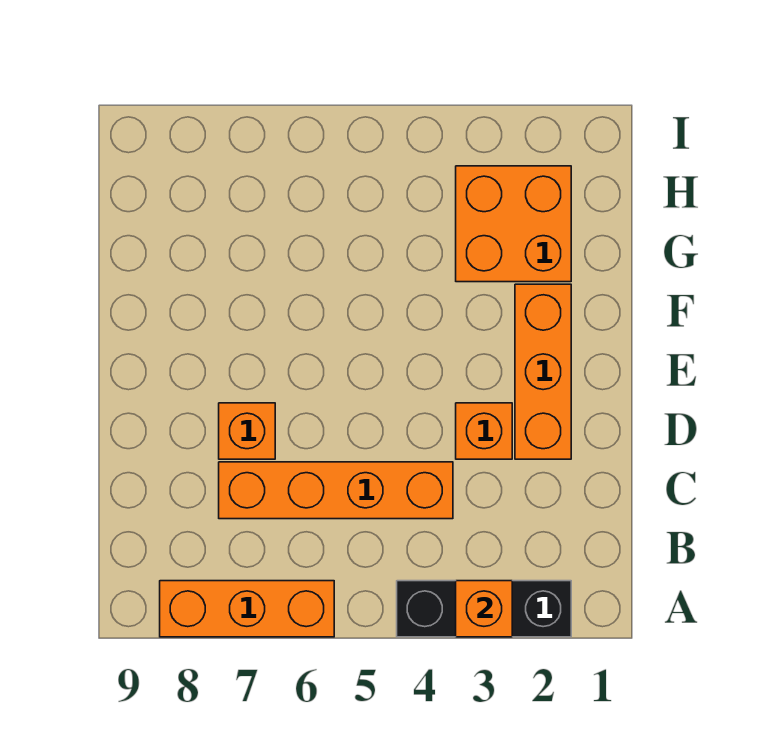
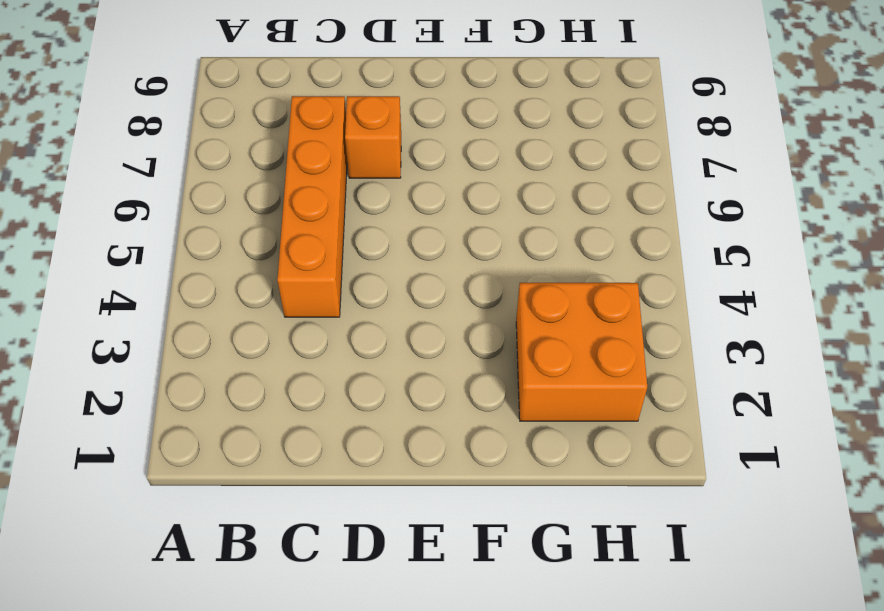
none -> black brick A2:A4 level 1
none -> orange brick A6:A8 level 1

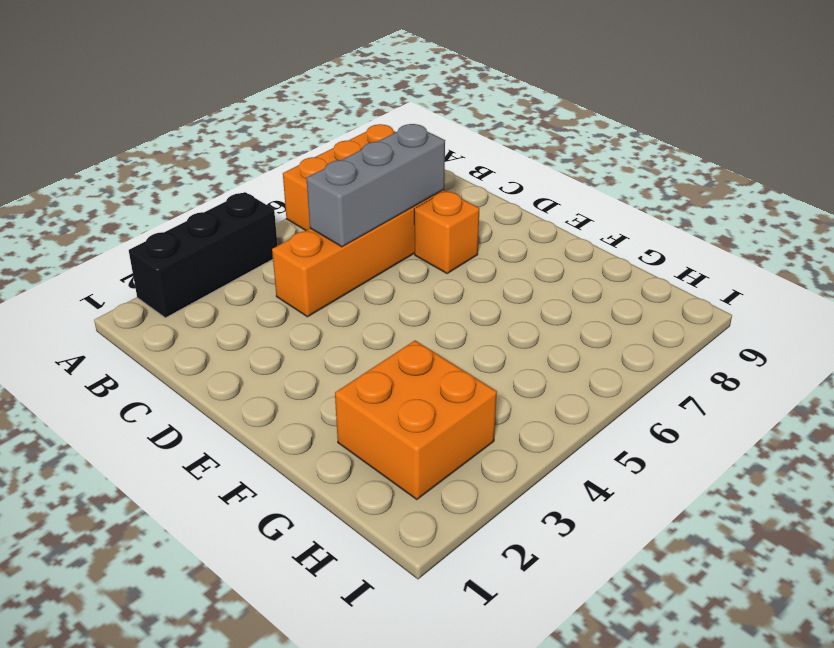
grey brick C5:C7 level 2 -> none
none -> orange brick D2:F2 level 1
none -> orange brick D3 level 1

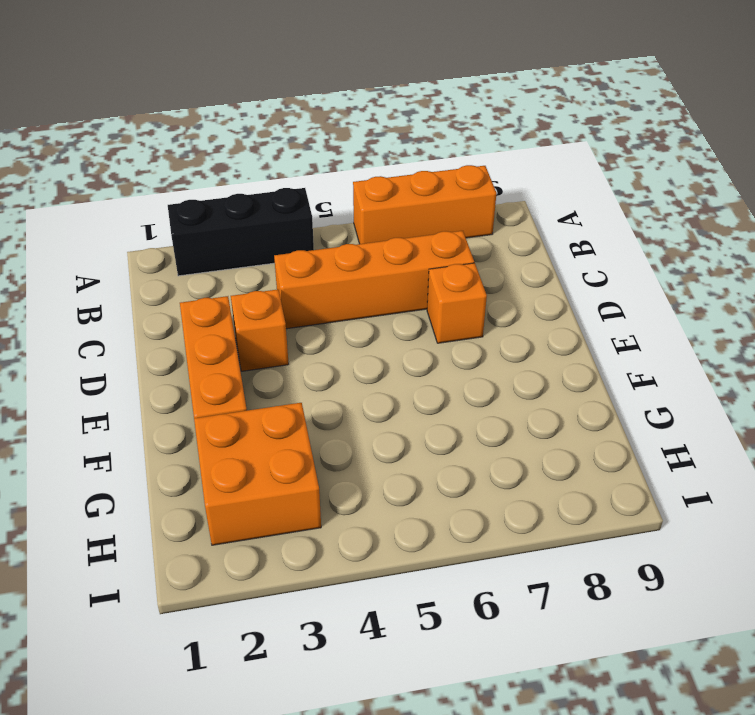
none -> orange brick A3 level 2

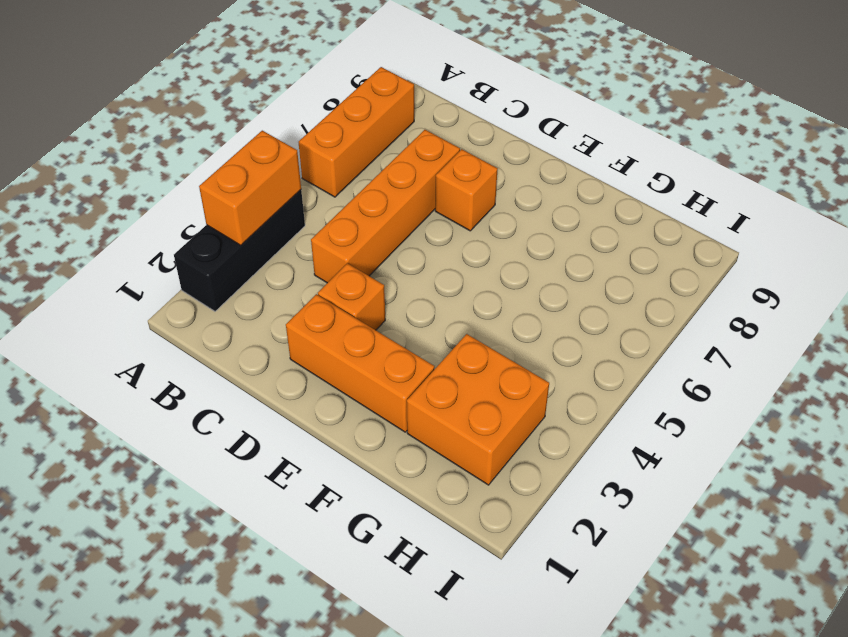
orange brick A3:A4 level 2 -> orange brick A3 level 2

